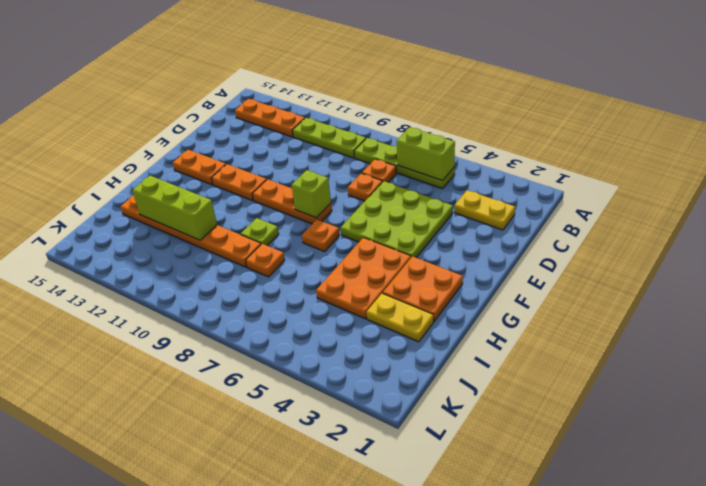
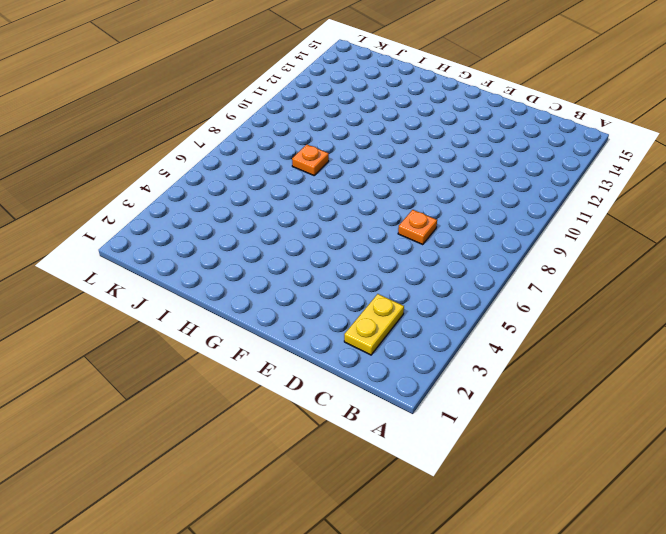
none -> lime plate B5:B8 level 1
none -> lime plate B9:B11 level 1
none -> orange plate B12:B14 level 1

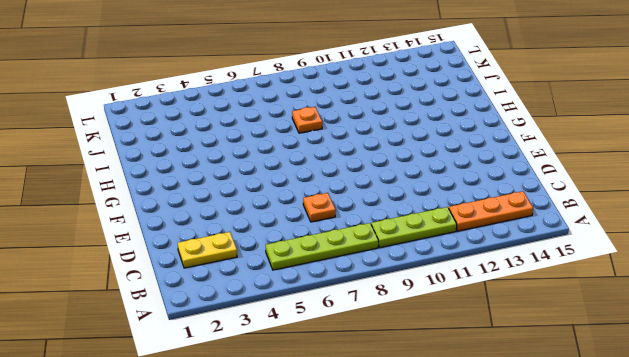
none -> orange plate C7 level 1
none -> lime plate D4:F6 level 1
none -> orange plate F8:F10 level 1

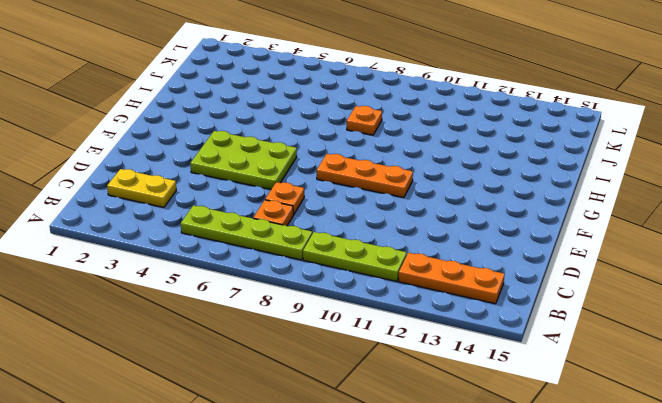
lime plate E4:F6 level 1 -> lime plate D4:F6 level 1
none -> orange plate F11:F12 level 1
none -> orange plate F13:F14 level 1
none -> orange plate G2:H3 level 1

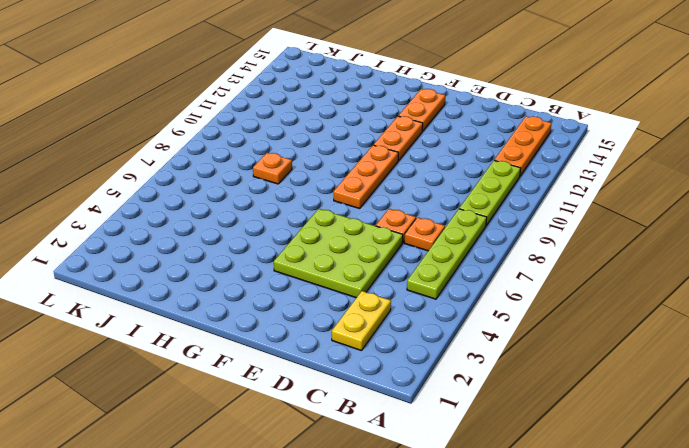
none -> orange plate G2:H3 level 1
none -> orange plate G4:I5 level 1
none -> orange plate G7 level 1

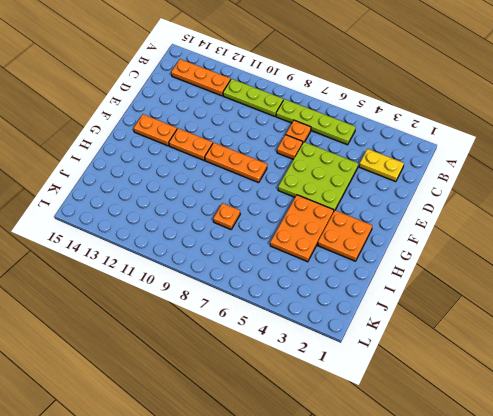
none -> orange plate G7 level 1
none -> lime plate H9 level 1
none -> yellow plate I2:I3 level 1

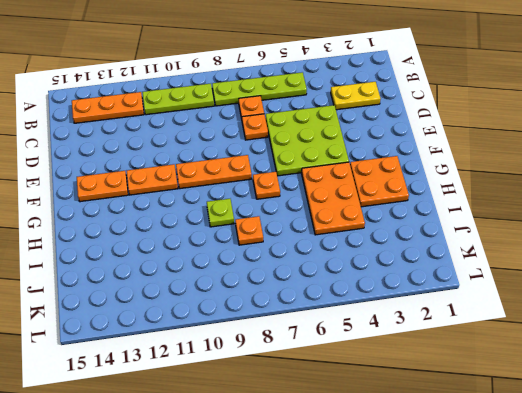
none -> yellow plate I2:I3 level 1
none -> orange plate I9:I14 level 1
none -> lime brick B5:B6 level 2

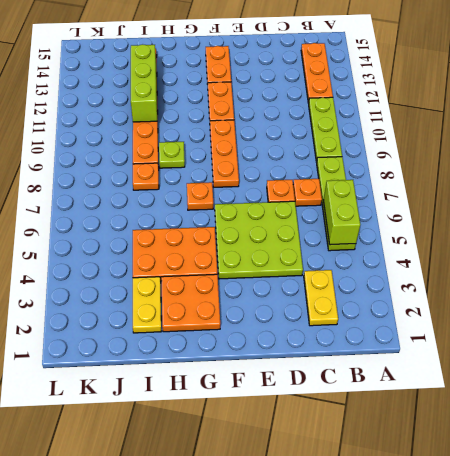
none -> lime brick F8 level 2

